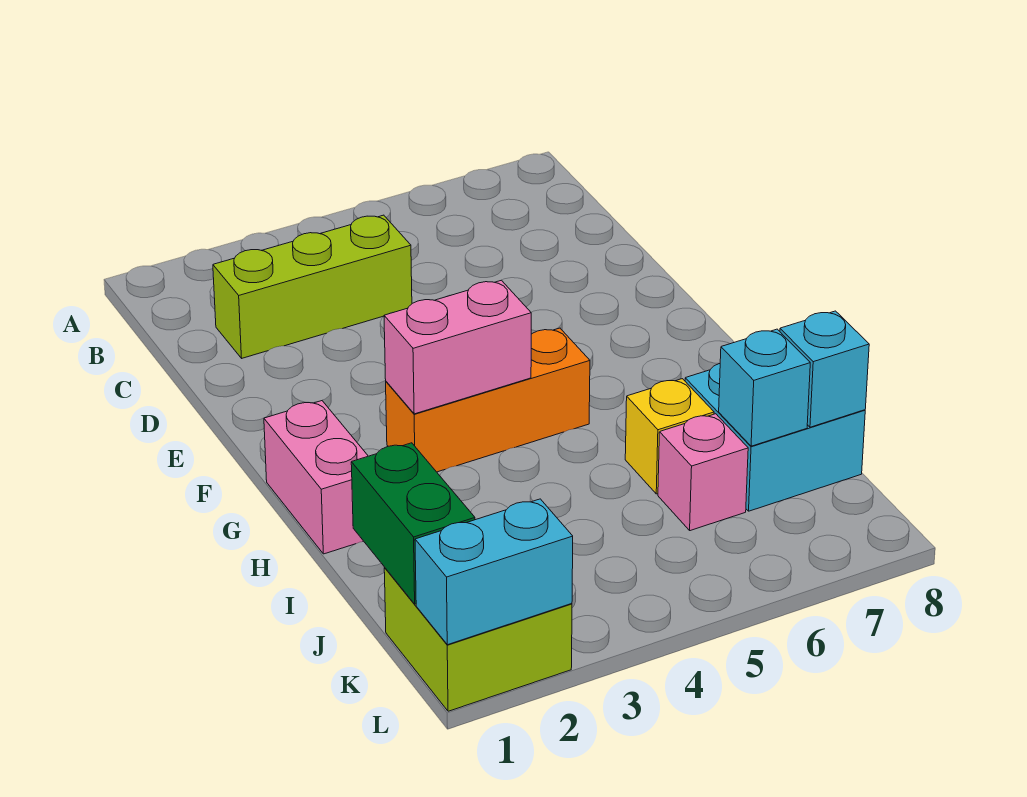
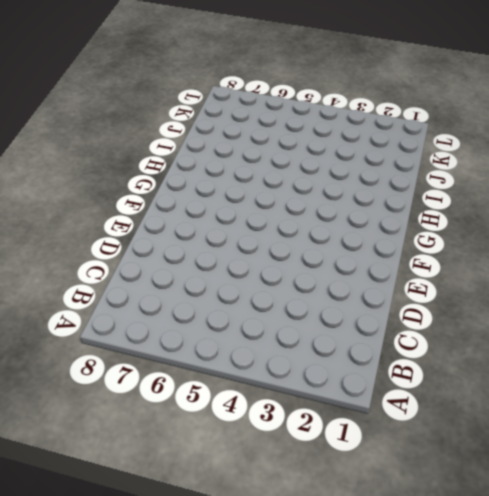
none -> lime brick C2:C4 level 1
none -> pink brick G1:H1 level 1
none -> orange brick G3:G5 level 1

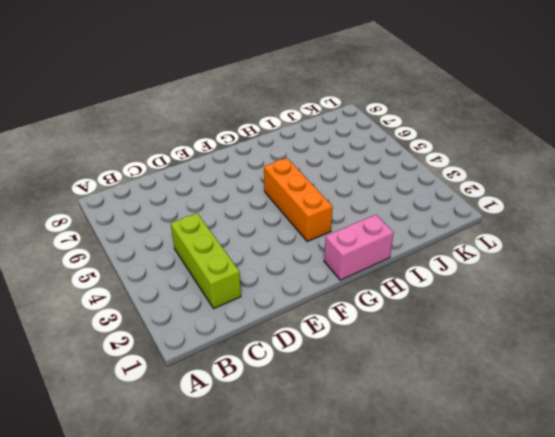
none -> yellow brick I6 level 1
none -> cyan brick I7:J8 level 1
none -> pink brick J6 level 1

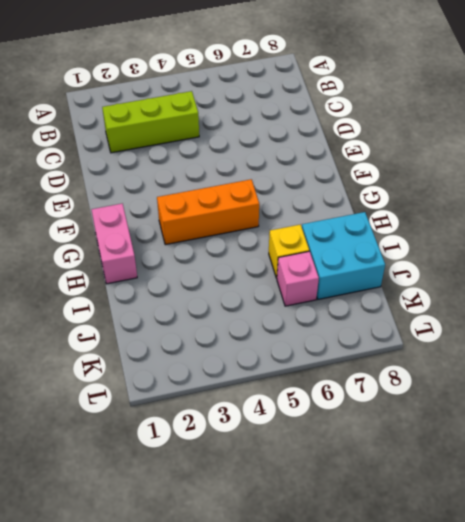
none -> lime brick K1:L2 level 1
none -> pink brick G3:G4 level 2
none -> green brick J1:K1 level 2

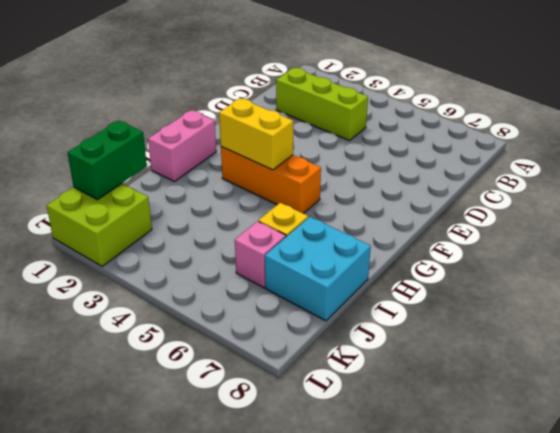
yellow brick G3:G4 level 2 -> pink brick G3:G4 level 2
none -> cyan brick J7 level 2
none -> cyan brick J8 level 2
none -> cyan brick L1:L2 level 2

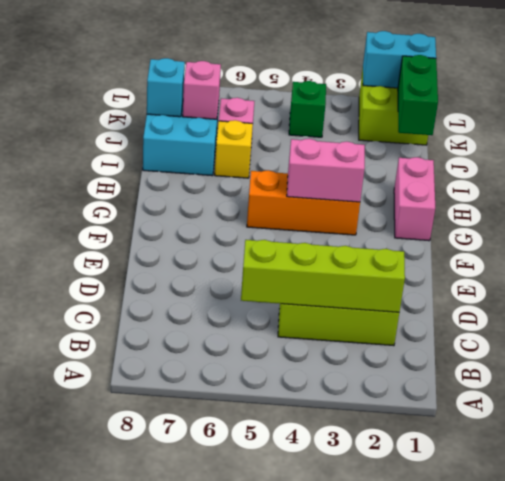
lime brick C2:C5 level 2 -> none
pink brick J7 level 2 -> cyan brick J7 level 2
green brick K4 level 1 -> none

